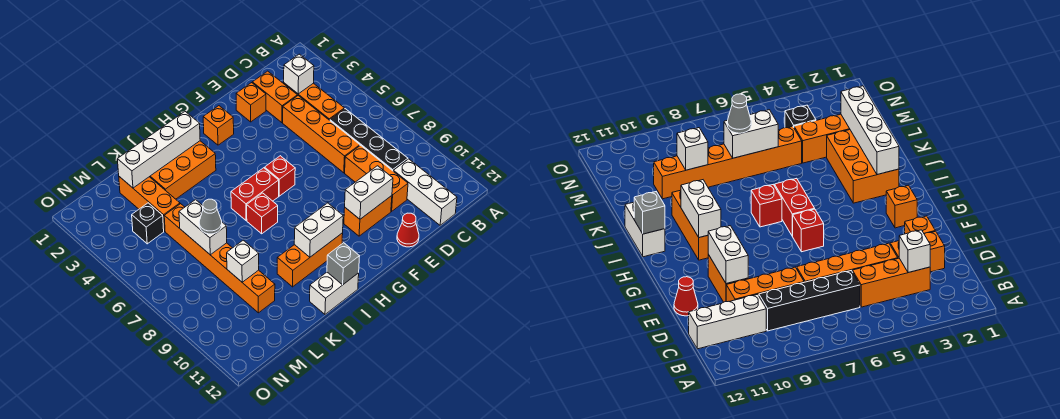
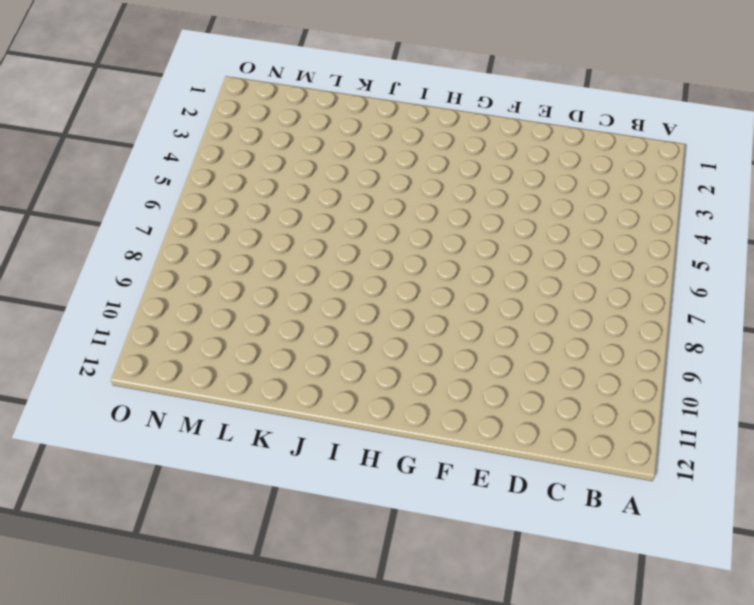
none -> orange brick C3:C5 level 1
none -> black brick C6:C9 level 1
none -> white brick C10:C12 level 1

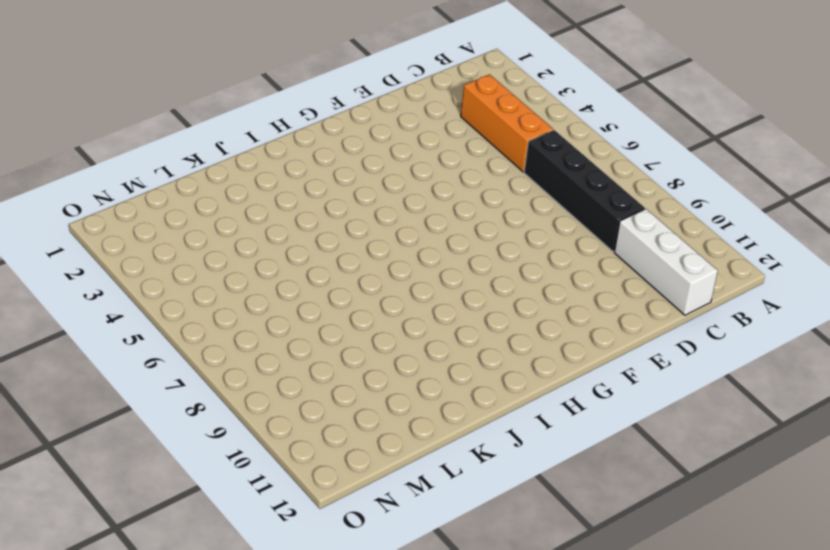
none -> orange brick D2:D3 level 1
none -> orange brick D4:D7 level 1
none -> orange brick D8:D10 level 1

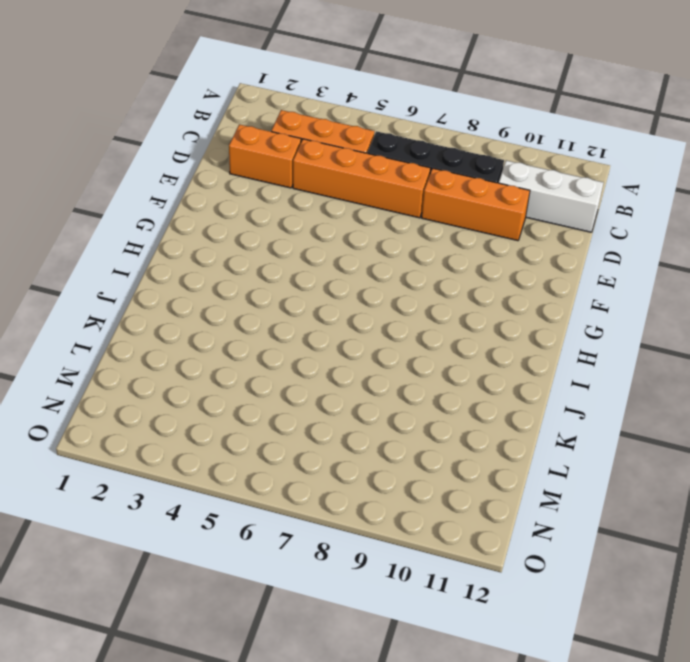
none -> orange brick E2 level 1
none -> orange brick E10:F10 level 1
none -> red cone E12 level 1

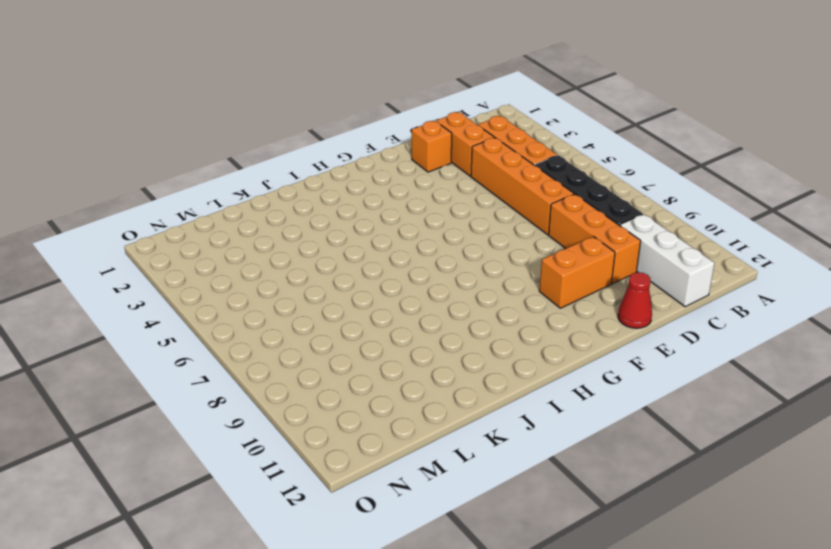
none -> orange brick G2 level 1
none -> red brick G6 level 1
none -> red brick H6:I6 level 1

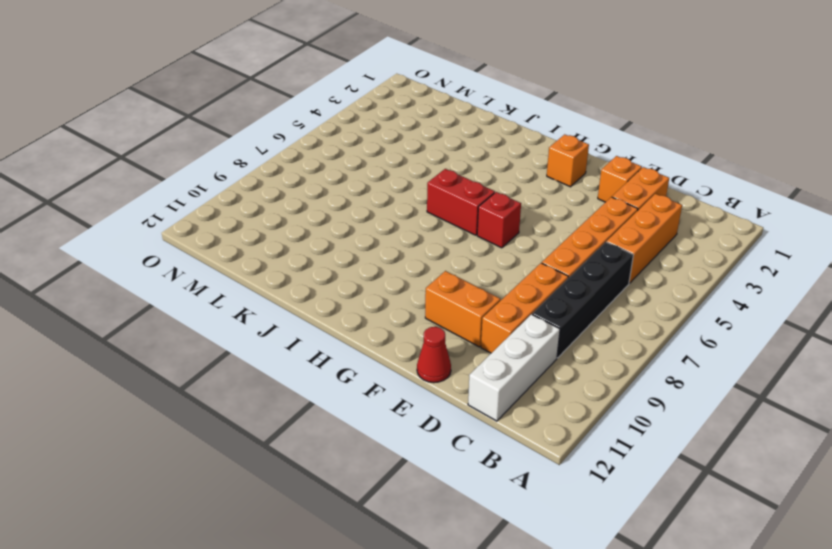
none -> orange brick H10:J10 level 1
none -> orange brick I2:K3 level 1
none -> red brick I7 level 1

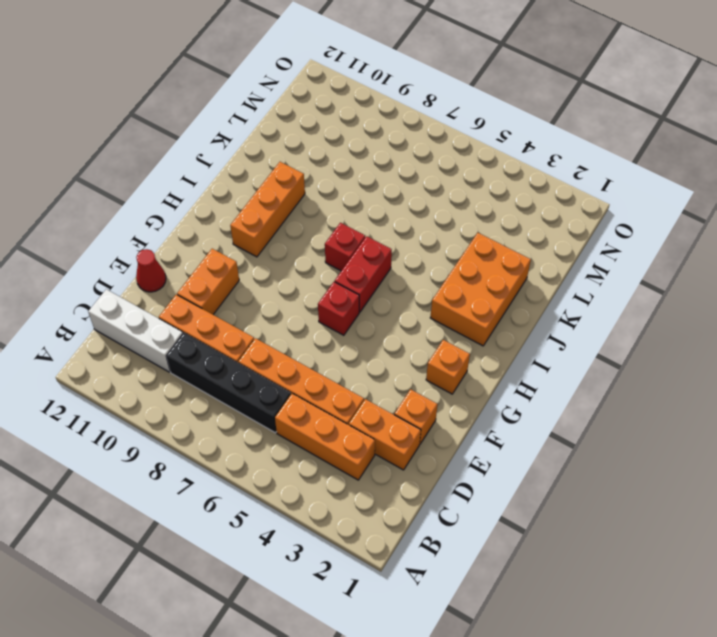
none -> white brick I12:J12 level 1
none -> orange brick L2:L4 level 1
none -> orange brick L5:L10 level 1

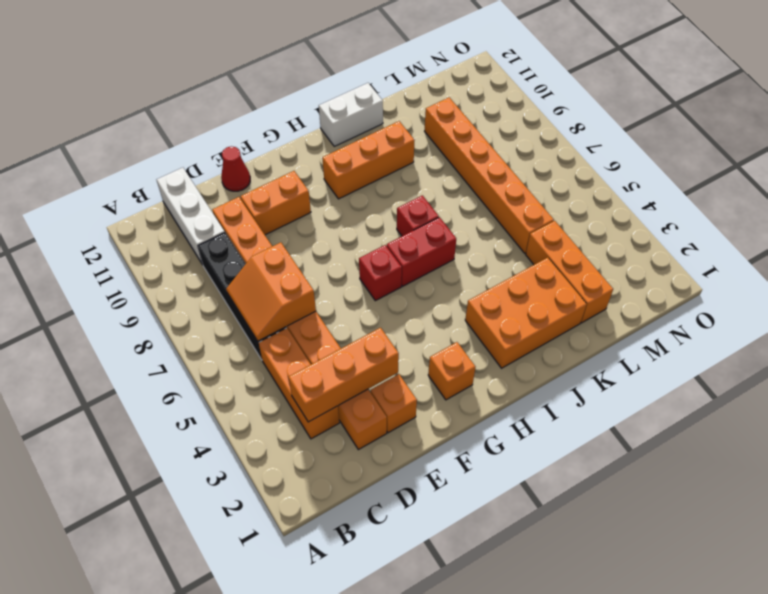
orange brick C3:E3 level 2 -> white brick C3 level 2
orange slope C6:D7 level 2 top D -> none
none -> black brick M4 level 1
none -> white brick E10:F10 level 2
none -> white brick H10:I10 level 2

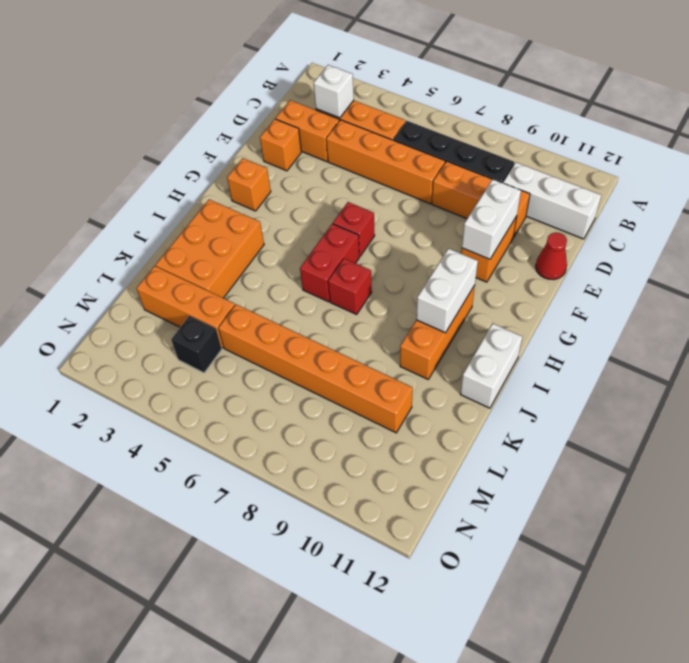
none -> white brick I2:L2 level 2
none -> grey brick I12 level 2
none -> white brick L6:L7 level 2

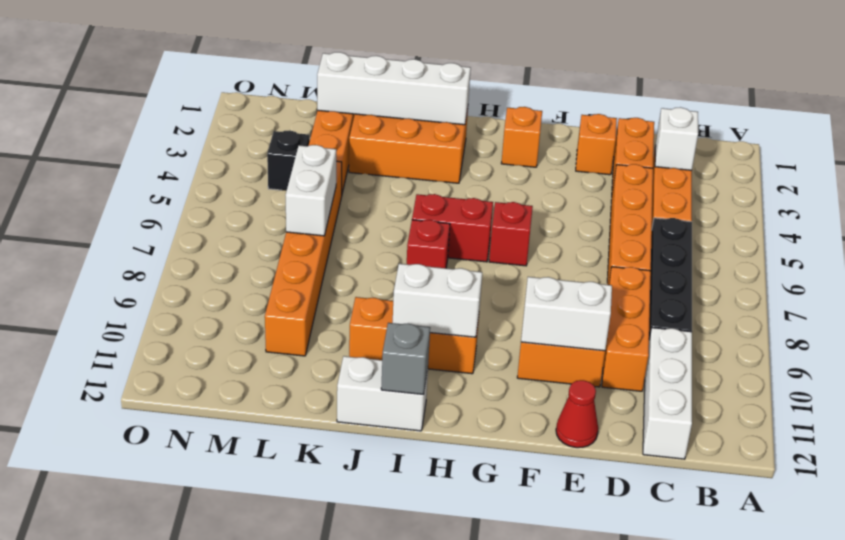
none -> white brick L9 level 2
none -> grey cone L7 level 3

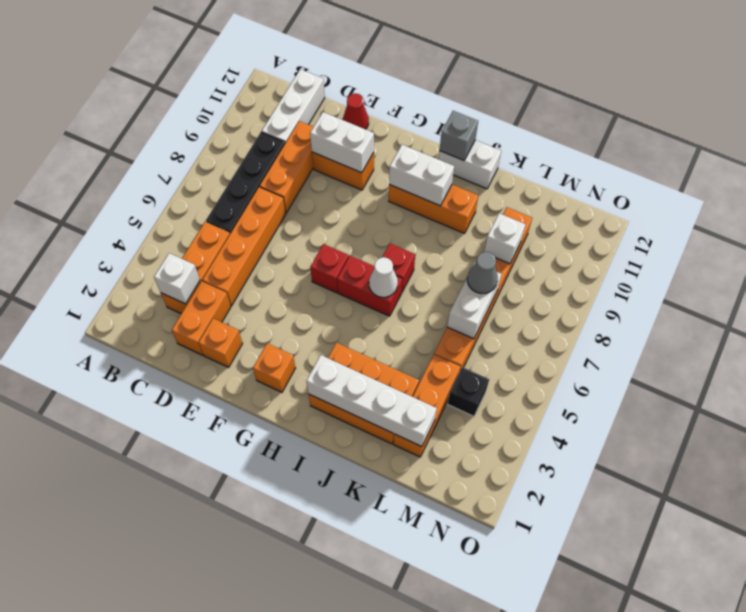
white cone I6 level 2 -> none

